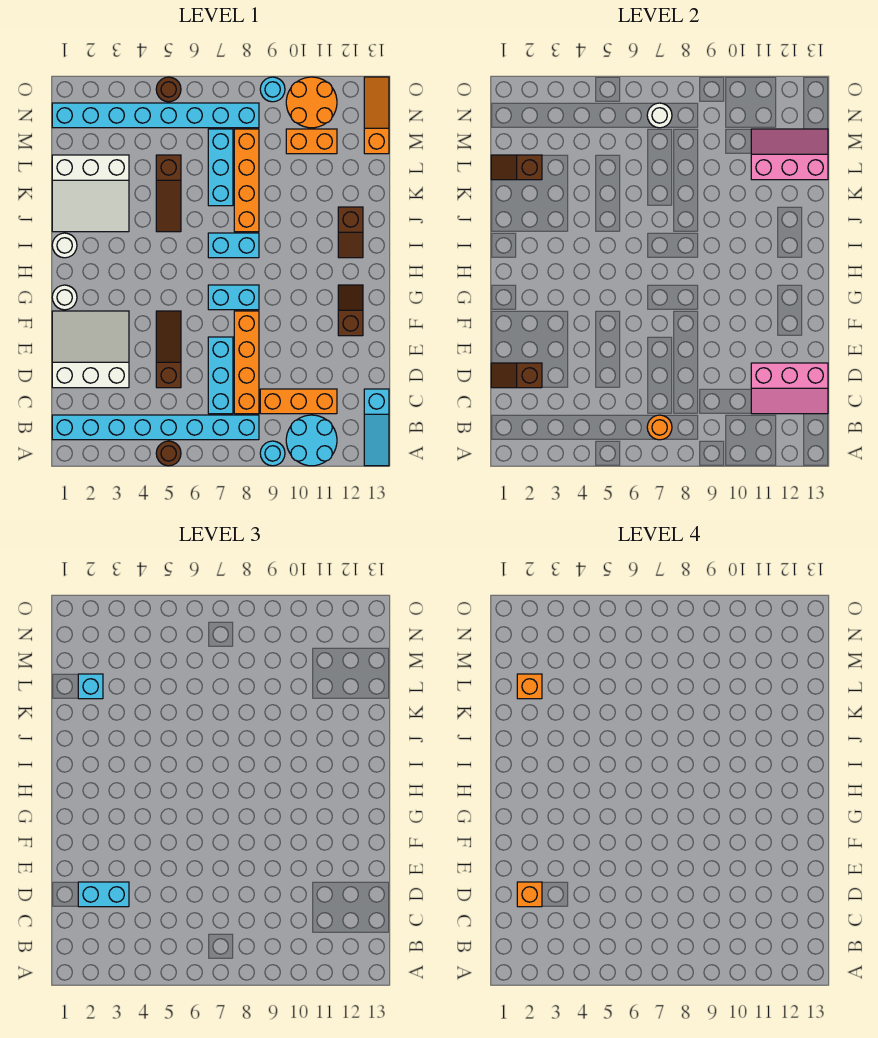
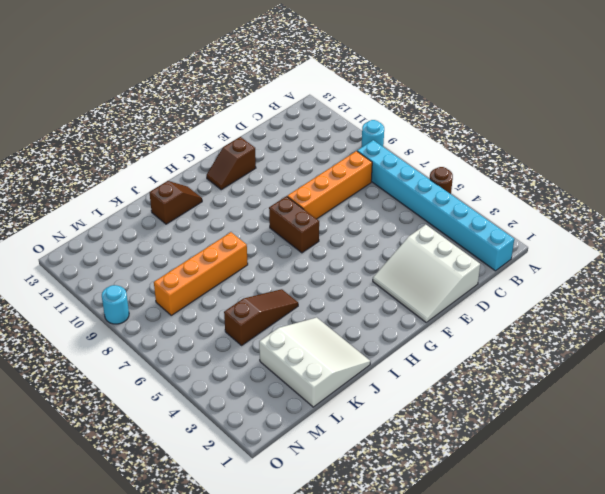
brown brick G7:G8 level 1 -> cyan brick G7:G8 level 1
none -> cyan round brick A10:B11 level 1
none -> cyan slope A13:C13 level 1 top C
none -> cyan brick C7:E7 level 1
none -> orange brick C9:C11 level 1

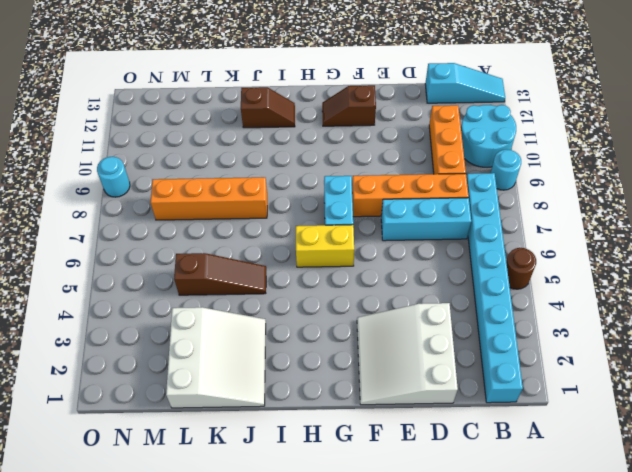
yellow brick G6:H6 level 1 -> none
none -> brown slope D5:F5 level 1 top D
none -> white round brick G1 level 1
none -> white round brick I1 level 1
none -> cyan brick I7:I8 level 1

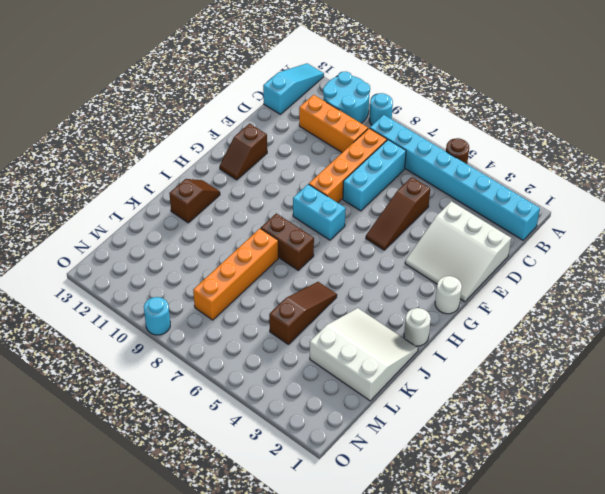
brown brick I7:I8 level 1 -> cyan brick I7:I8 level 1
none -> cyan brick K7:M7 level 1
none -> orange brick M10:M11 level 1
none -> orange slope M13:O13 level 1 top M
none -> cyan brick N1:N8 level 1

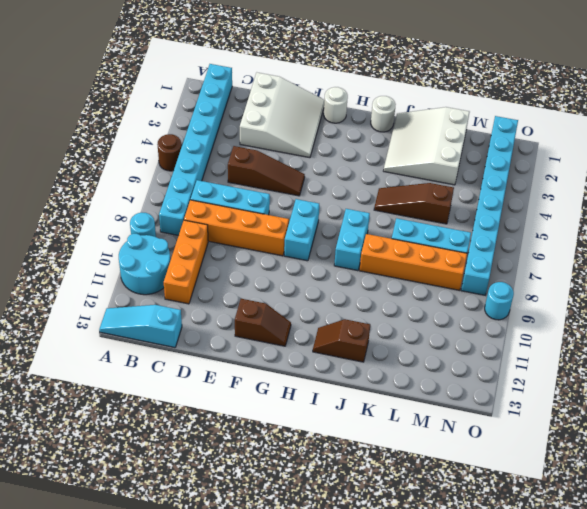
none -> orange brick M10:M11 level 1
none -> orange slope M13:O13 level 1 top M
none -> orange round brick N10:O11 level 1
none -> brown round brick O5 level 1

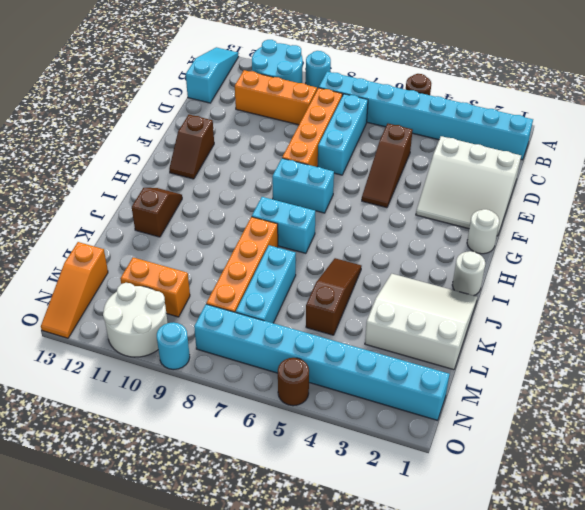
white round brick N10:O11 level 1 -> orange round brick N10:O11 level 1
none -> orange round brick B7 level 2
none -> pink slope C11:D13 level 2 top D
none -> brown slope D1:D2 level 2 top 2
none -> brown slope L1:L2 level 2 top 2

